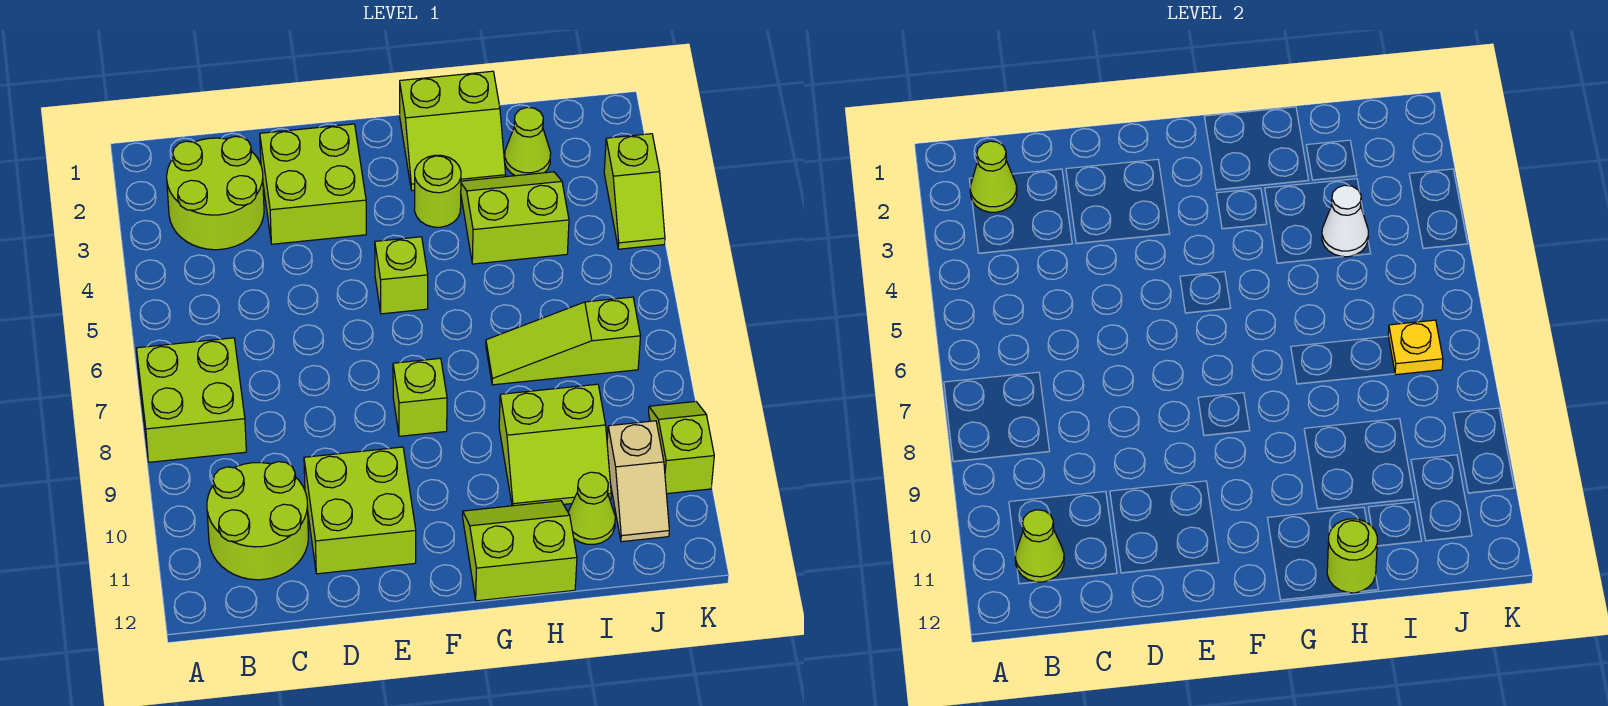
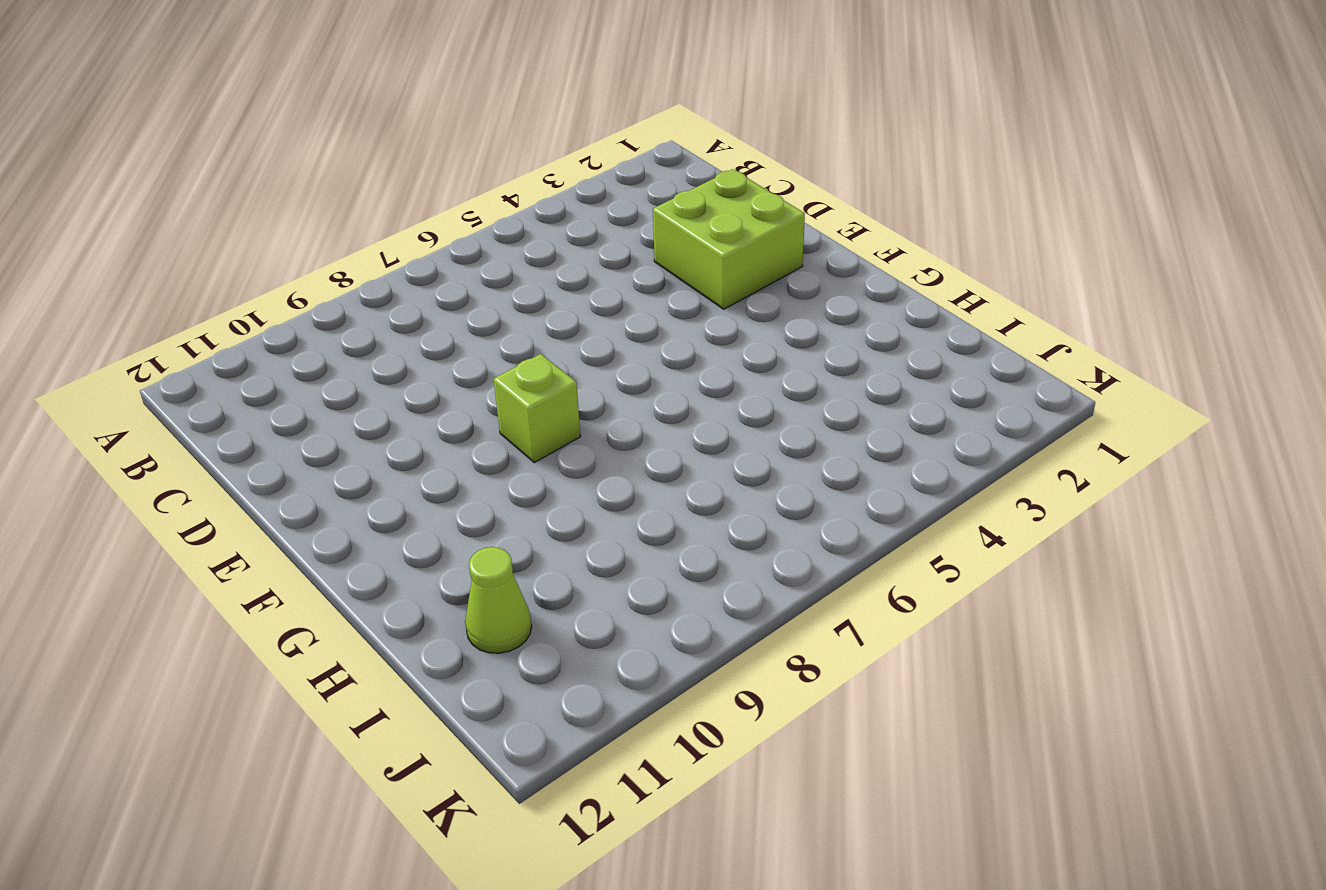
none -> lime brick A7:B8 level 1
none -> lime round brick B2:C3 level 1
none -> lime round brick B10:C11 level 1

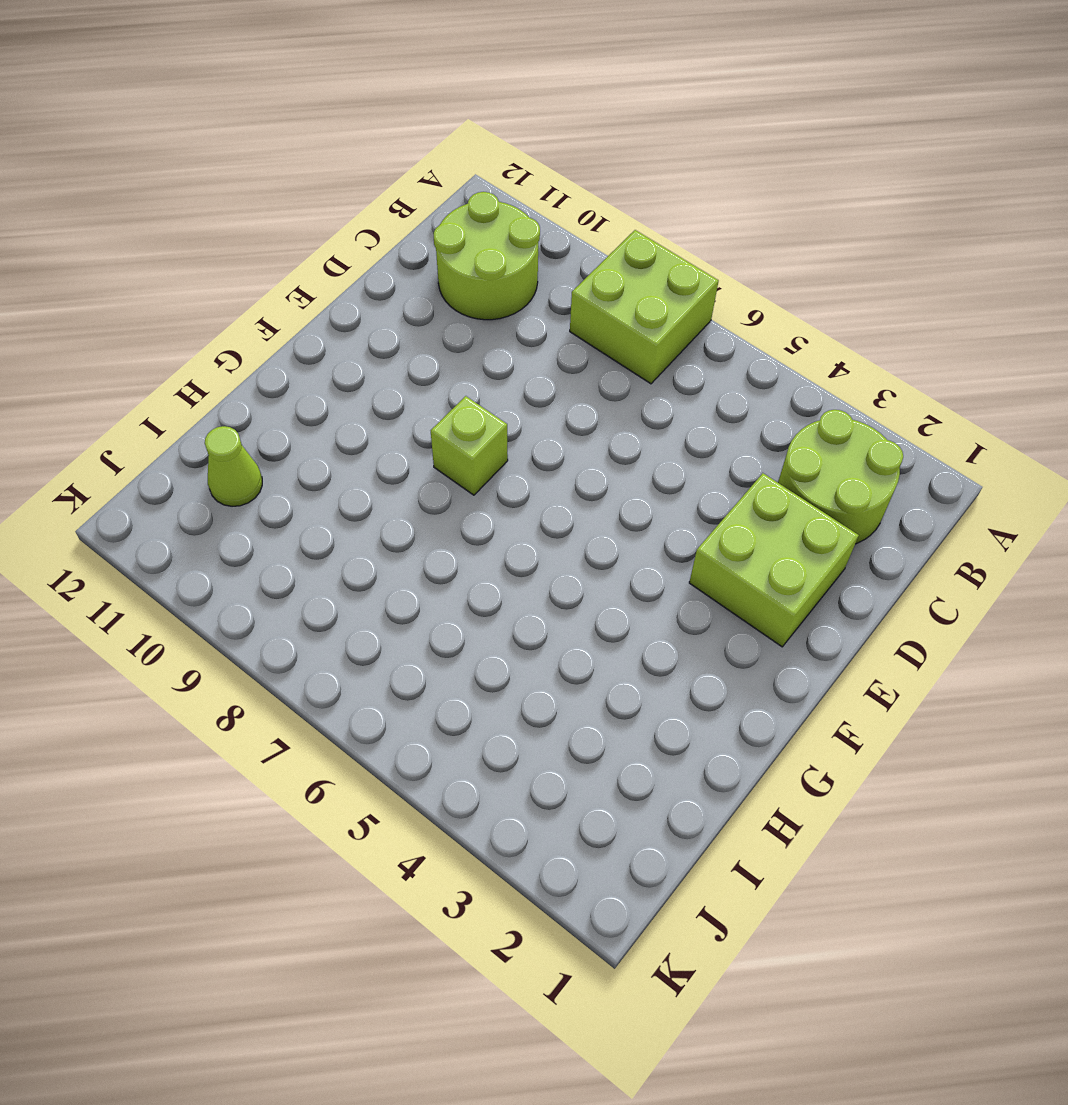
none -> lime brick D10:E11 level 1
none -> lime brick F5 level 1
none -> lime slope G1:H2 level 1 top 1

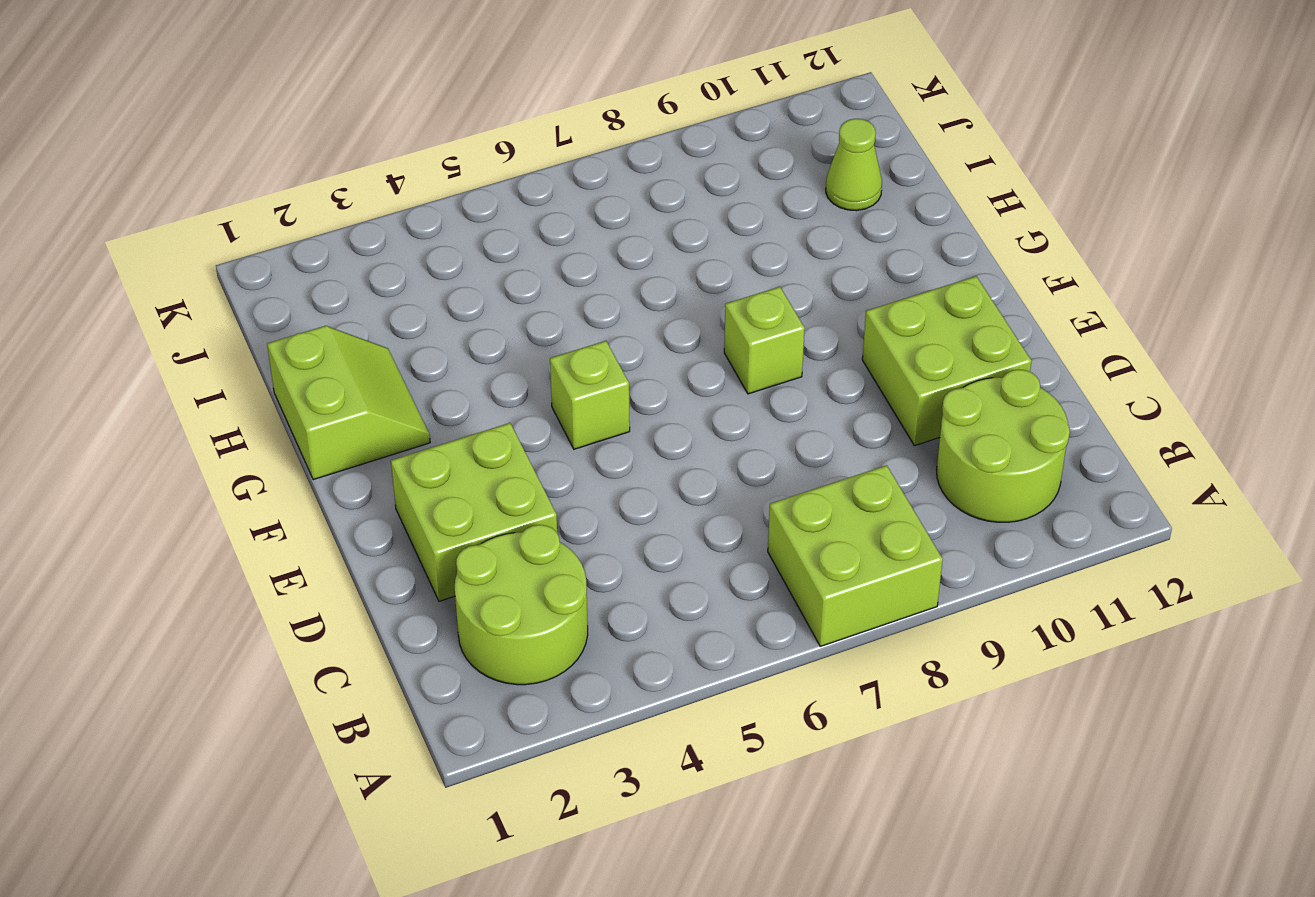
none -> lime round brick G3 level 1
none -> lime slope G11:H12 level 1 top 12
none -> lime slope H3:I4 level 1 top 4

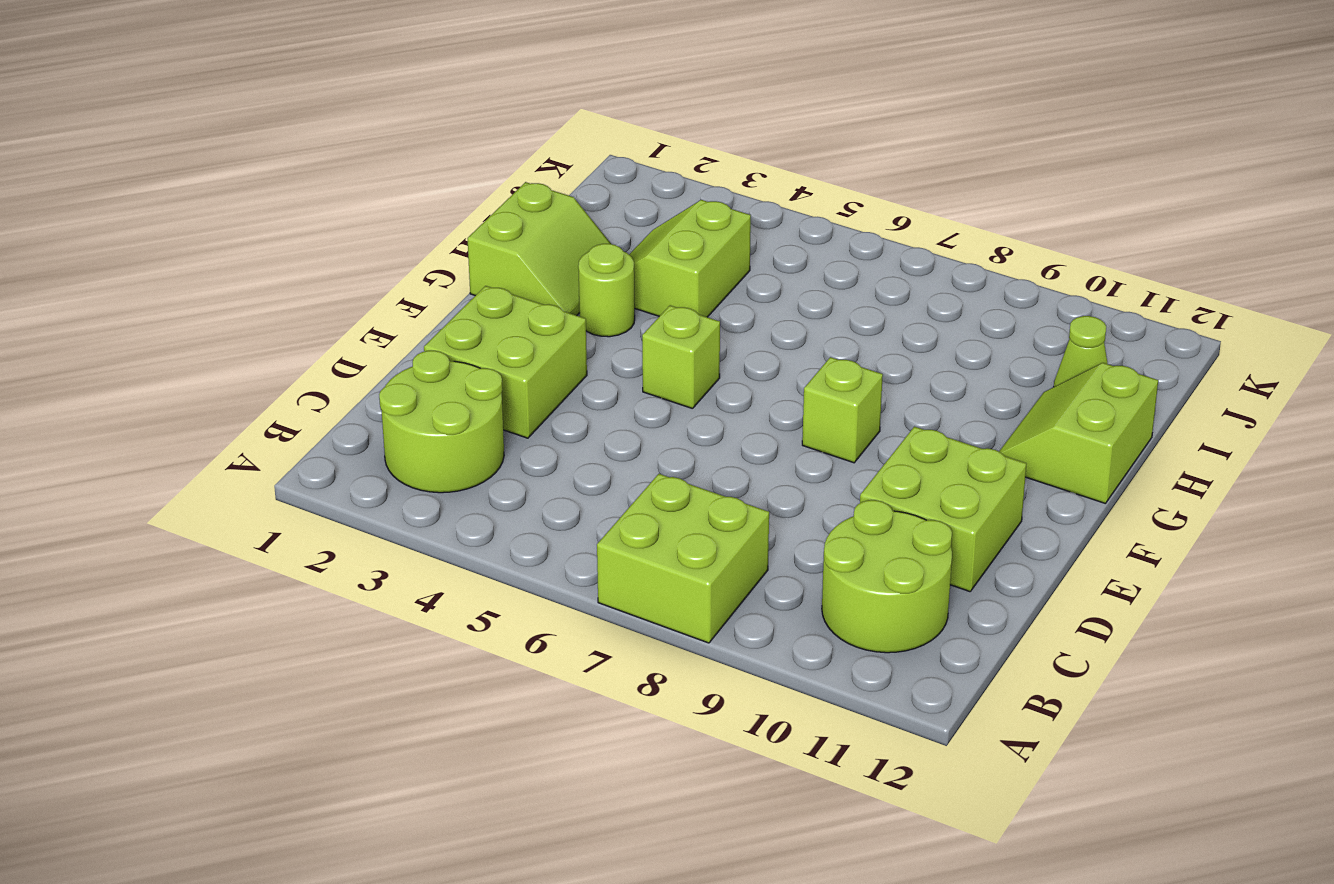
none -> lime slope H7:J7 level 1 top J
none -> lime slope H9:I10 level 1 top 9
none -> lime cone I2 level 1

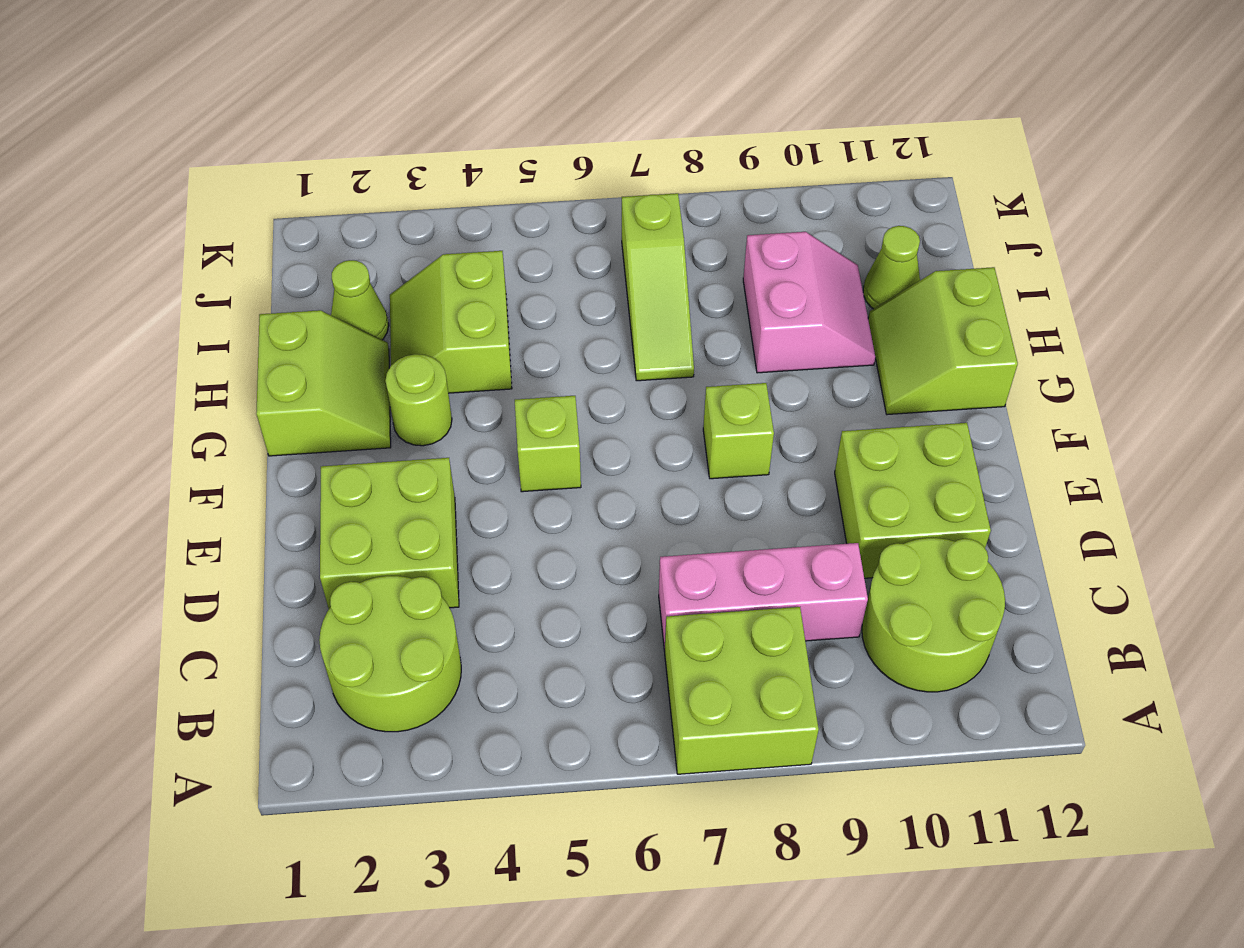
pink brick C7:C9 level 1 -> none
pink slope H9:I10 level 1 top 9 -> lime slope H9:I10 level 1 top 9
none -> tan slope J10:J11 level 1 top 10
none -> lime slope K3:K4 level 1 top 3
none -> lime slope K9:K10 level 1 top 10

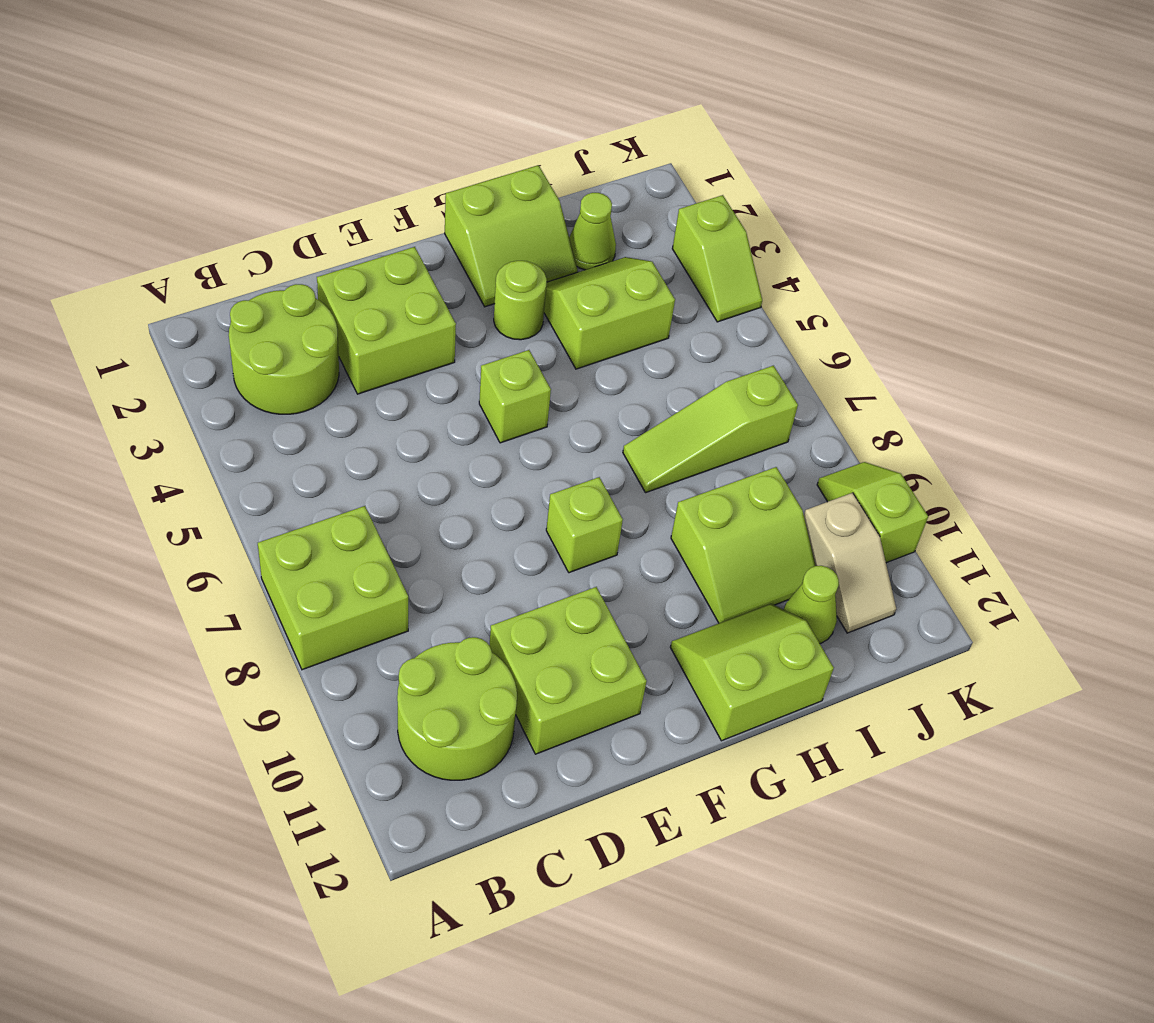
none -> lime cone B2 level 2
none -> lime cone B11 level 2
none -> lime round brick H12 level 2

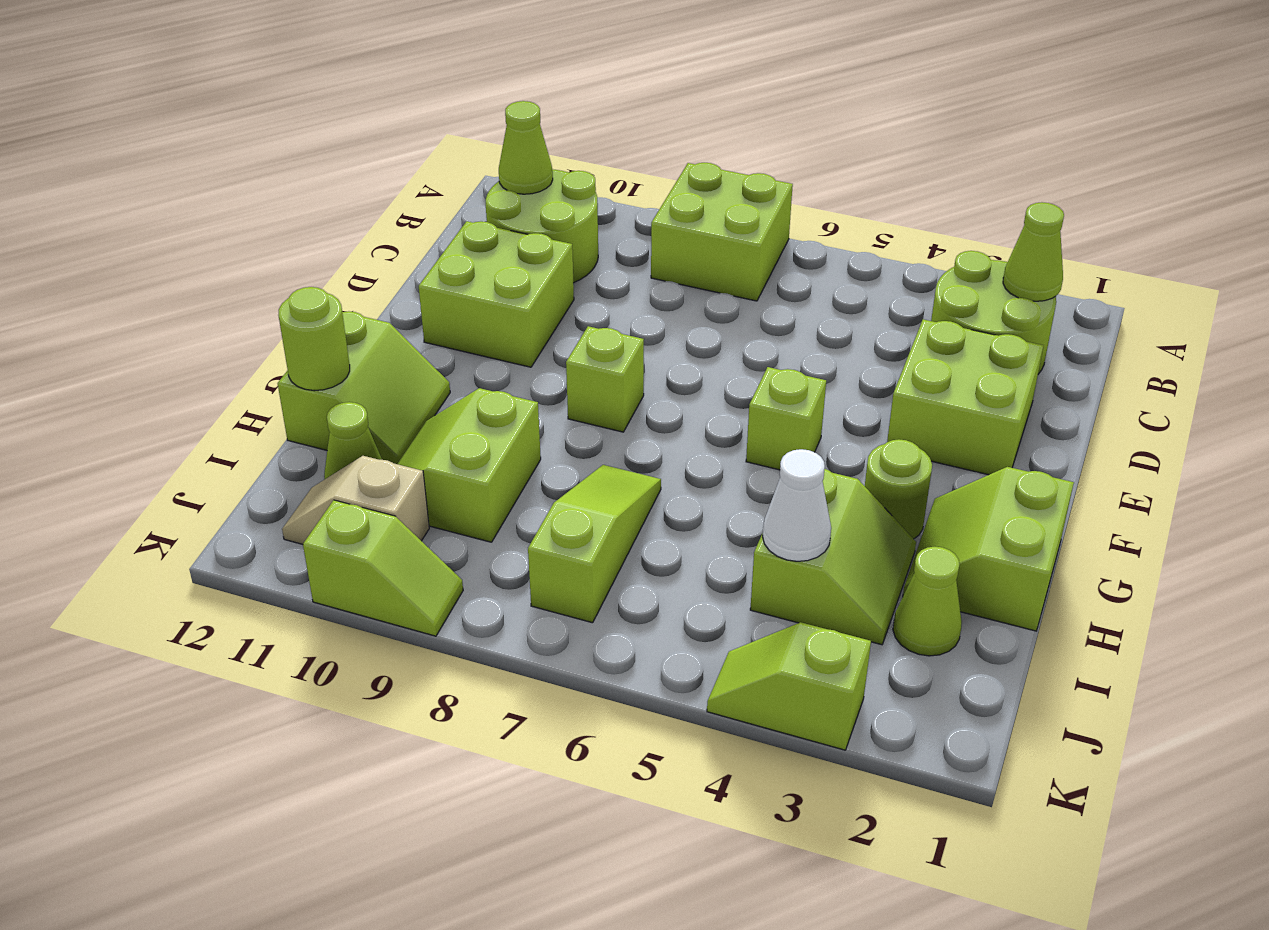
none -> yellow plate J7 level 2

